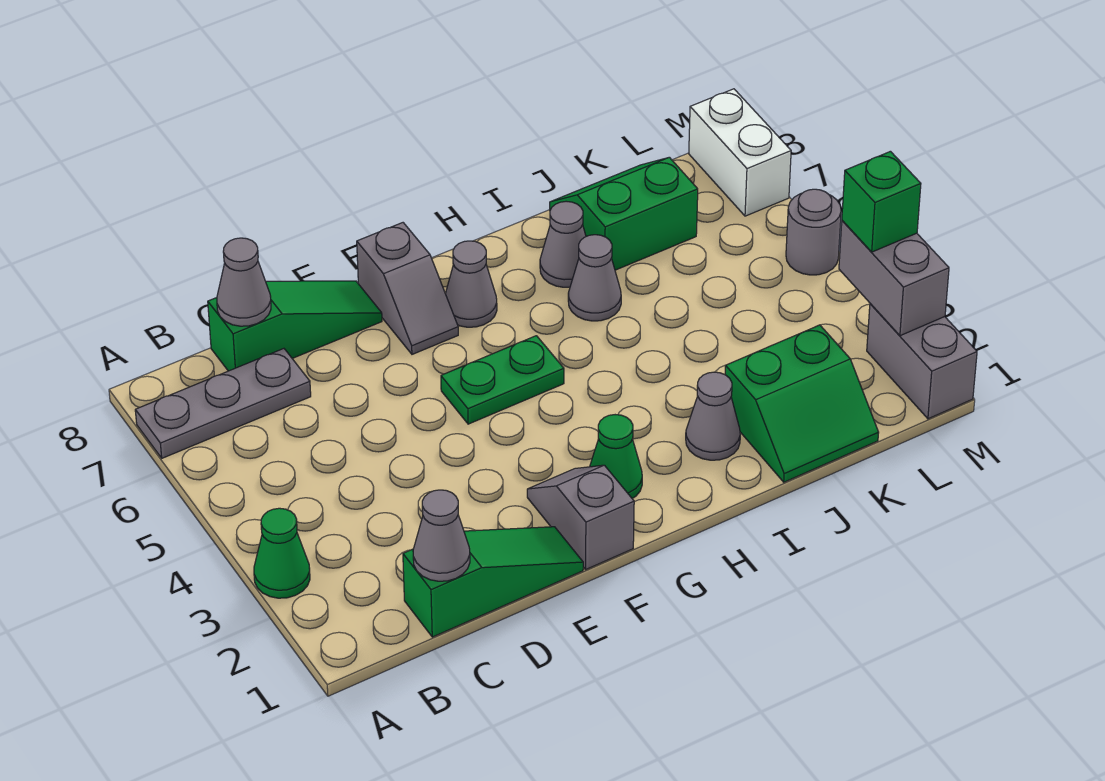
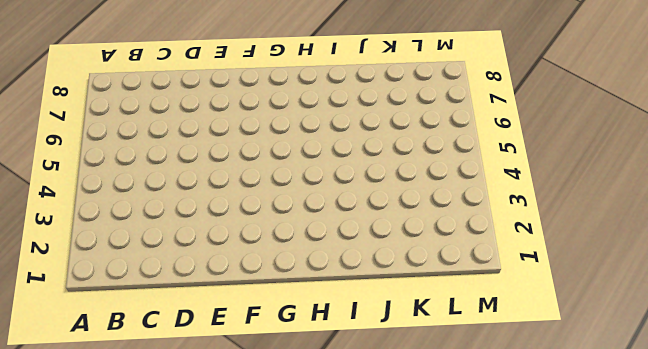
none -> green cone A3 level 1
none -> grey plate A7:C7 level 1
none -> green slope C1:E1 level 1 top C

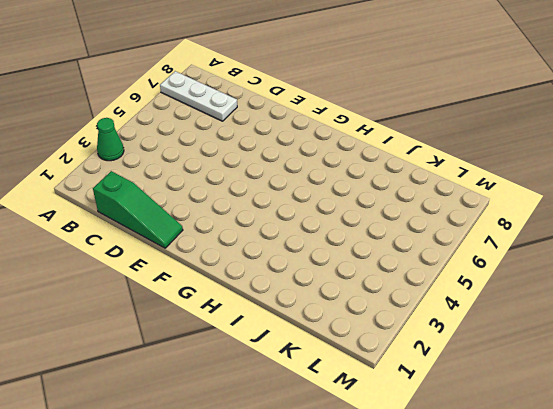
white plate A7:C7 level 1 -> grey plate A7:C7 level 1
none -> green slope C8:E8 level 1 top C
none -> grey slope F1:F2 level 1 top 1
none -> green plate F5:G5 level 1

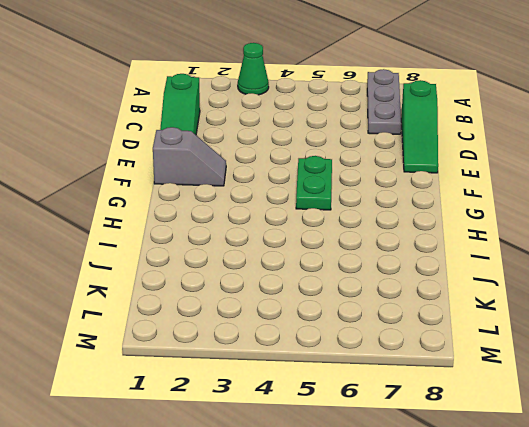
none -> grey slope F7:F8 level 1 top 8
none -> green cone G2 level 1
none -> grey cone G7 level 1

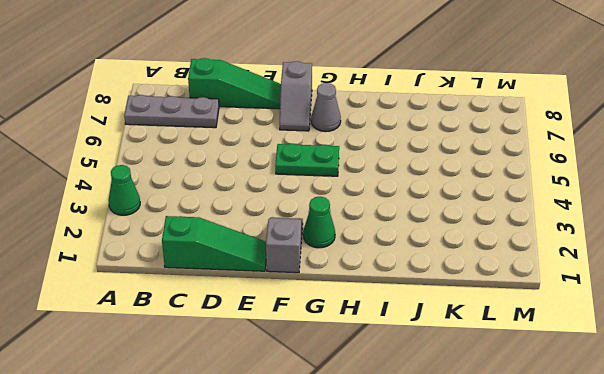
none -> grey cone I2 level 1
none -> grey cone I6 level 1
none -> grey cone I7 level 1

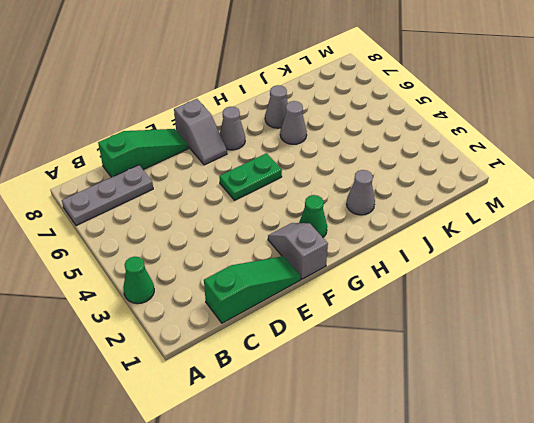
none -> green slope J1:K2 level 1 top 2
none -> green slope J7:K8 level 1 top 7
none -> grey brick M1:M2 level 1

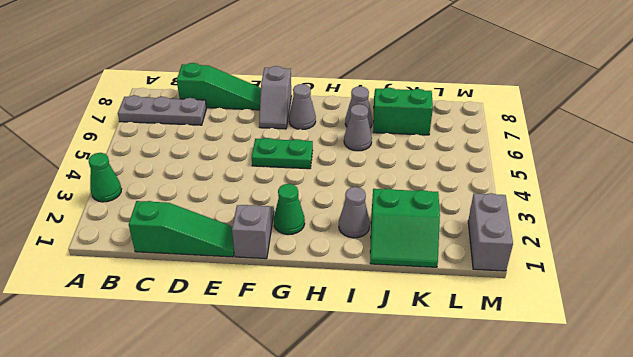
none -> grey round brick M5 level 1
none -> white brick M7:M8 level 1
none -> grey cone C1 level 2

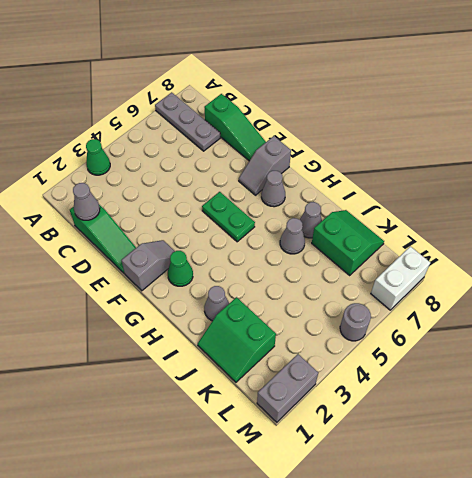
none -> grey cone C8 level 2
none -> grey brick M2:M3 level 2
none -> green brick M3 level 3

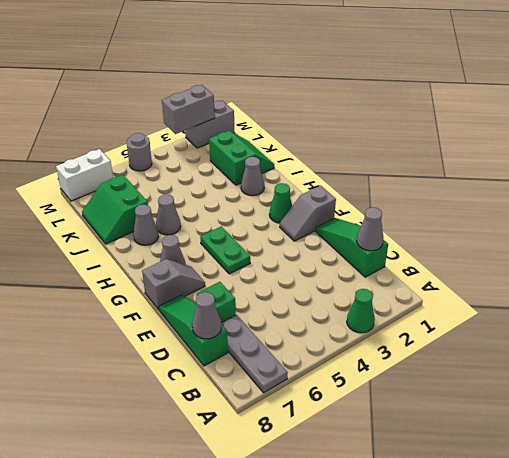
green brick D7 level 1 -> green brick M3 level 3

